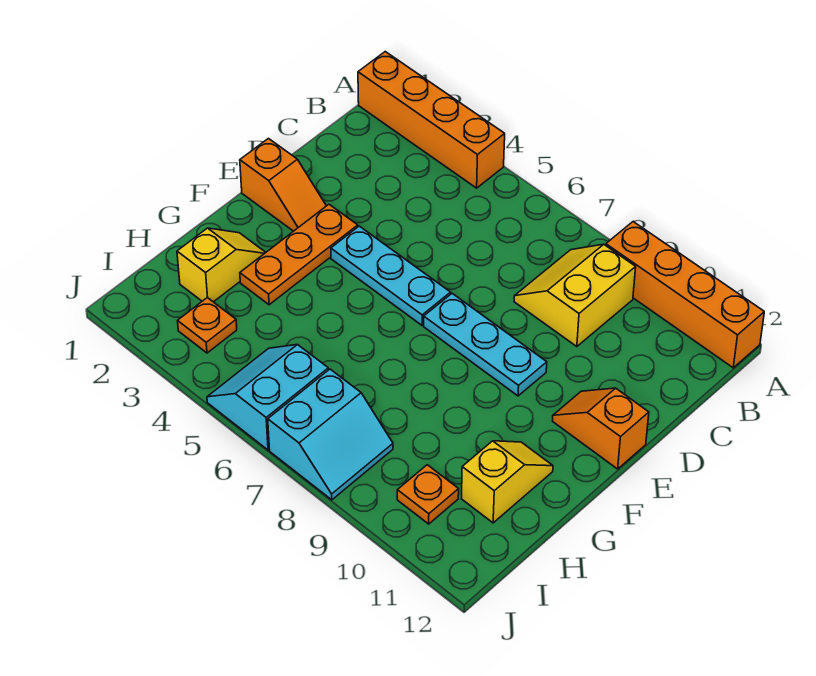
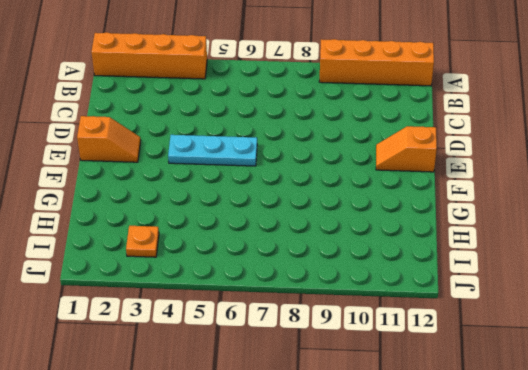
none -> yellow slope B8:C9 level 1 top 9
none -> orange plate E3:G3 level 1
none -> cyan plate E7:E9 level 1

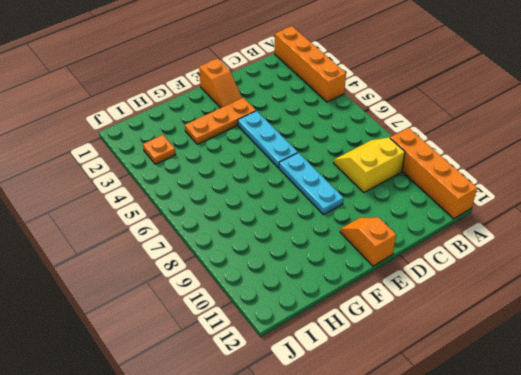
none -> yellow slope G2:H2 level 1 top H
none -> yellow slope G11:H11 level 1 top H
none -> cyan slope I5:J6 level 1 top 6

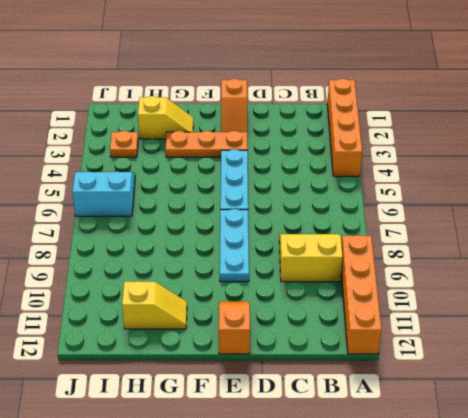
none -> cyan slope I7:J8 level 1 top 7
none -> orange plate I10 level 1

